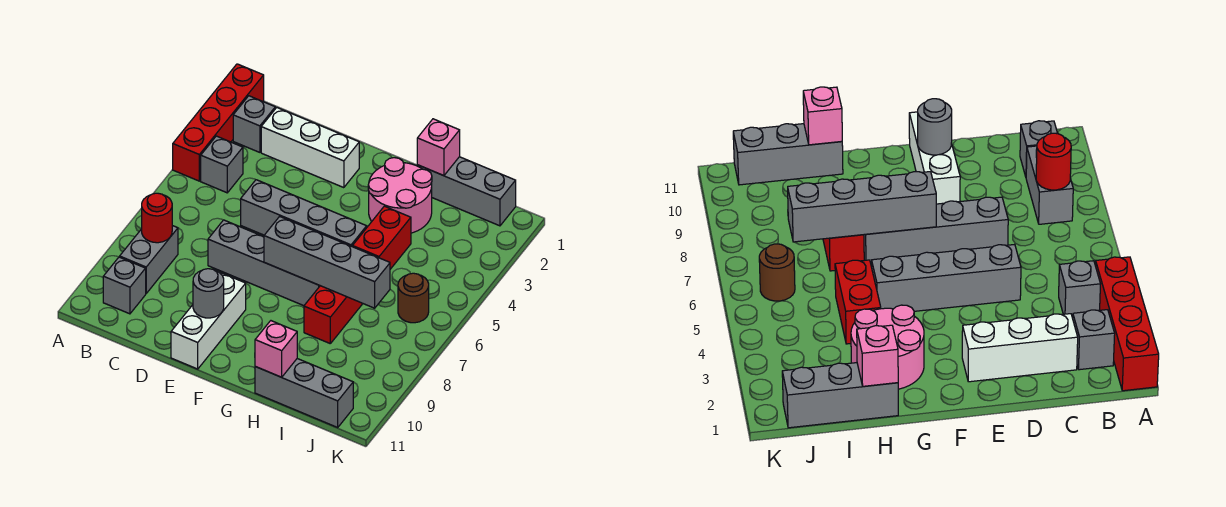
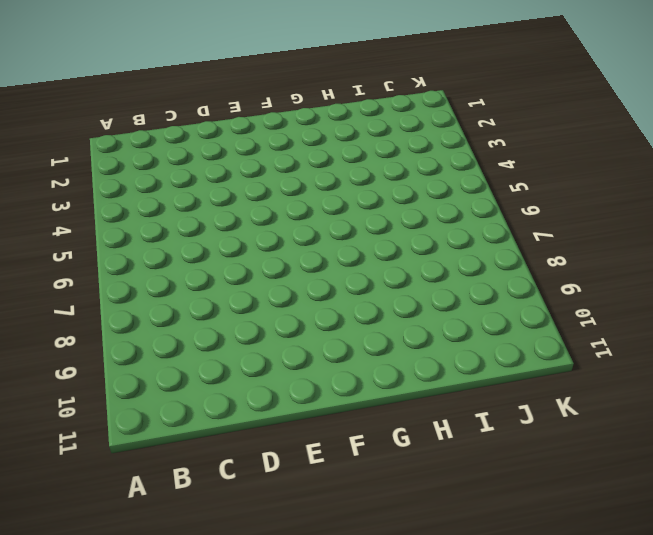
none -> red brick A1:A4 level 1
none -> grey brick B2 level 1
none -> grey brick B4 level 1

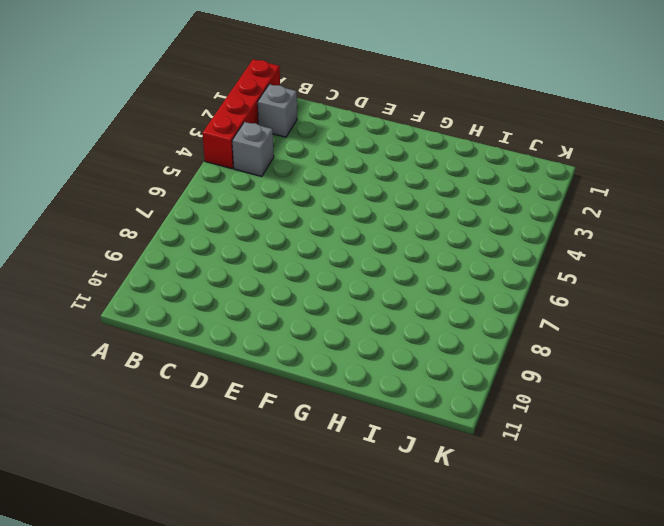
none -> grey brick B8:B9 level 1
none -> grey brick B10 level 1
none -> white brick C2:E2 level 1

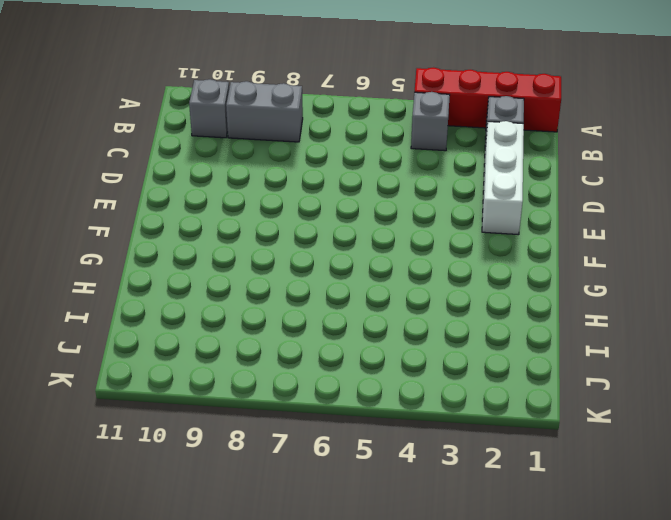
none -> grey brick D5:G5 level 1
none -> grey brick D7:G7 level 1
none -> white brick E9:E11 level 1

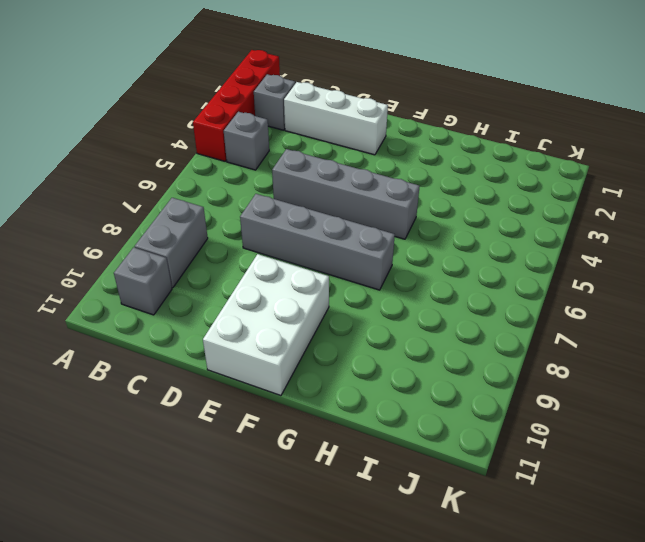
white brick E9:F11 level 1 -> white brick E9:E11 level 1
none -> pink round brick G2:H3 level 1
none -> grey brick H1:J1 level 1
none -> red brick H4:H5 level 1

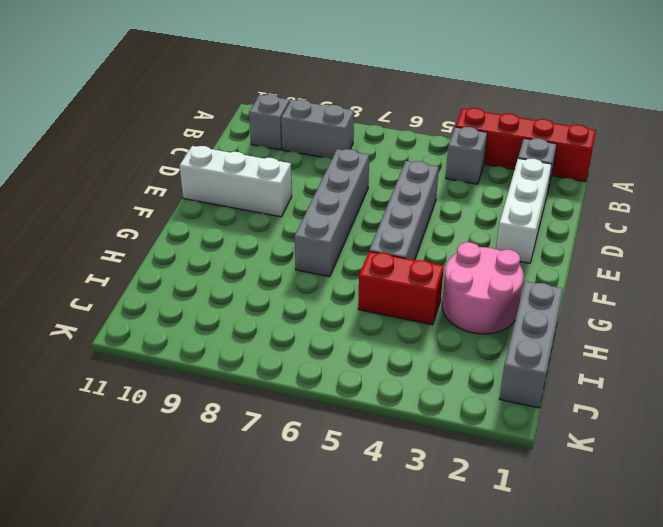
none -> red brick H7:H8 level 1
none -> grey brick H11:J11 level 1
none -> brown round brick J6 level 1

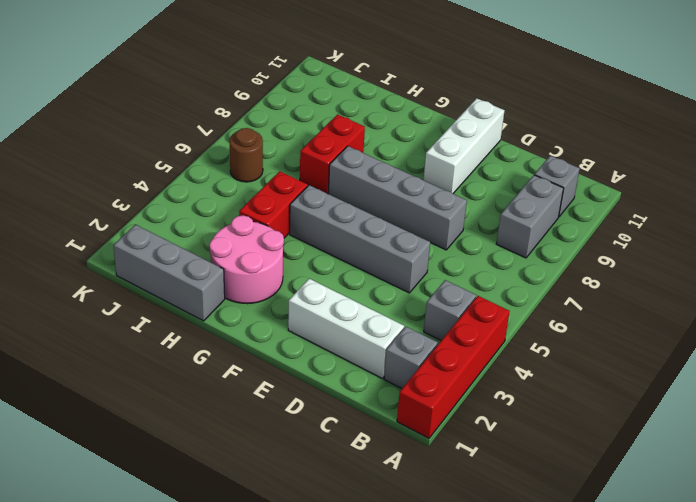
none -> grey brick H11:J11 level 1
none -> red round brick B8 level 2
none -> grey round brick E10 level 2

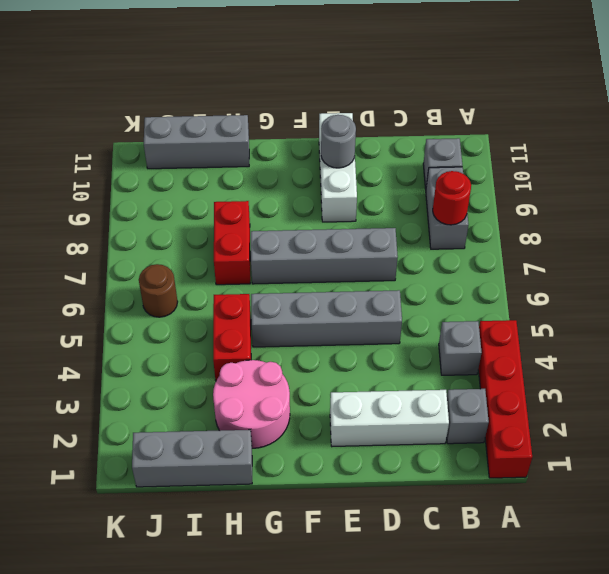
none -> grey brick F7:I7 level 2
none -> pink brick H1 level 2
none -> pink brick H11 level 2

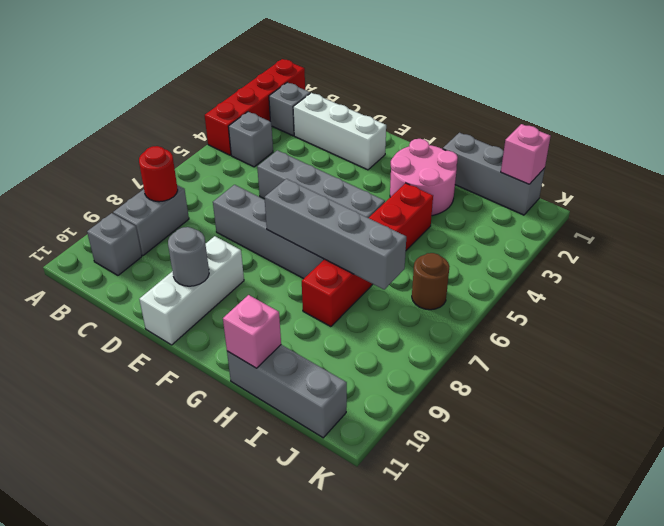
pink brick J1 level 2 -> pink brick H1 level 2

